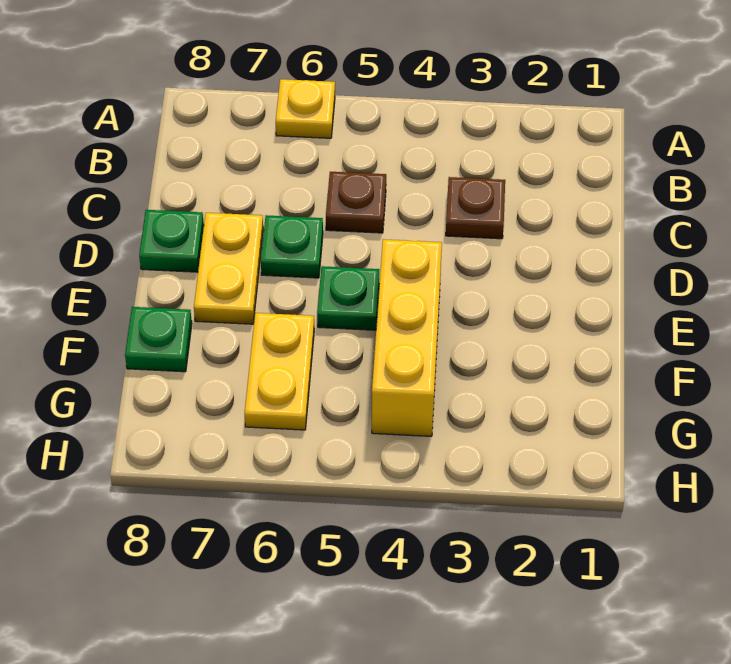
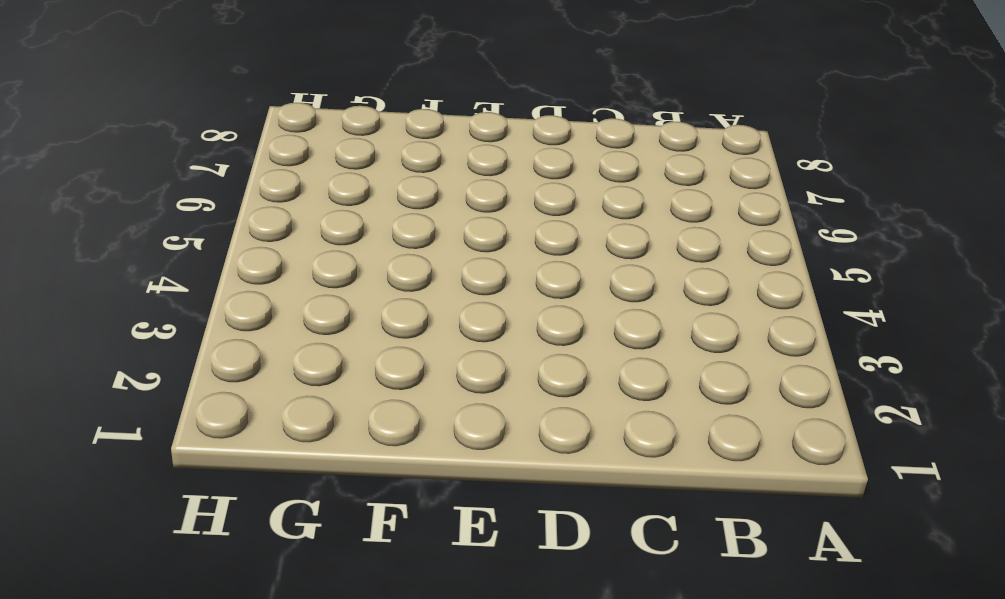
none -> yellow plate A6 level 1
none -> brown plate C3 level 1

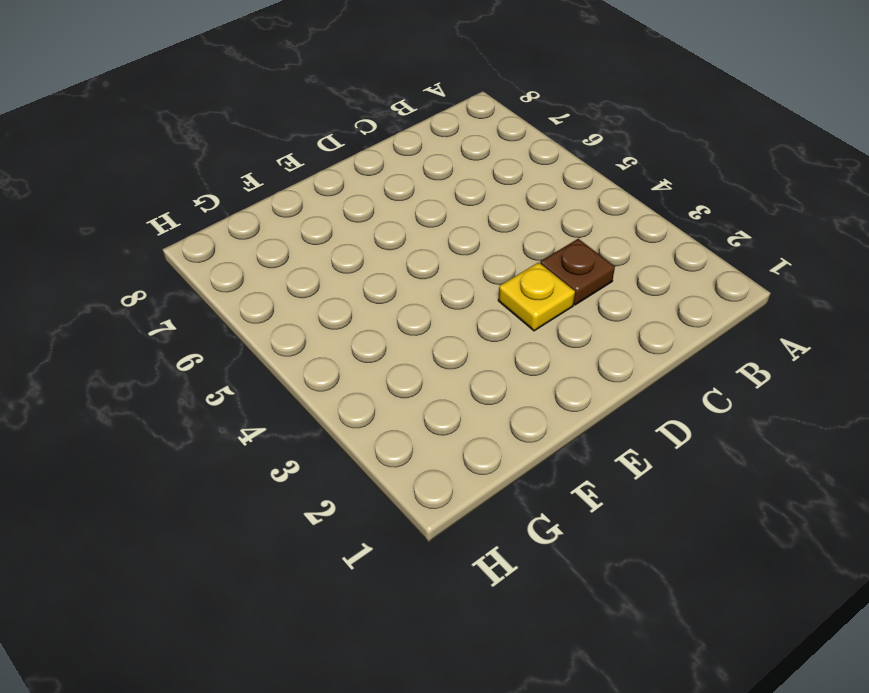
yellow plate D3 level 1 -> yellow plate A6 level 1
none -> brown plate C5 level 1
none -> green plate D6 level 1

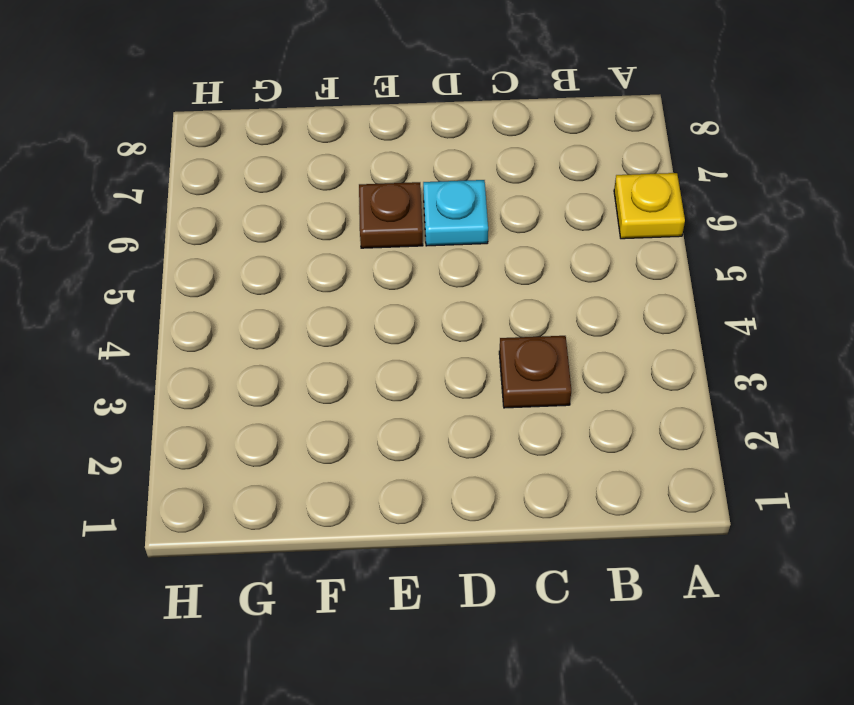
cyan plate D6 level 1 -> green plate D6 level 1
brown plate E6 level 1 -> brown plate C5 level 1
none -> yellow plate D7:E7 level 1
none -> green plate D8 level 1

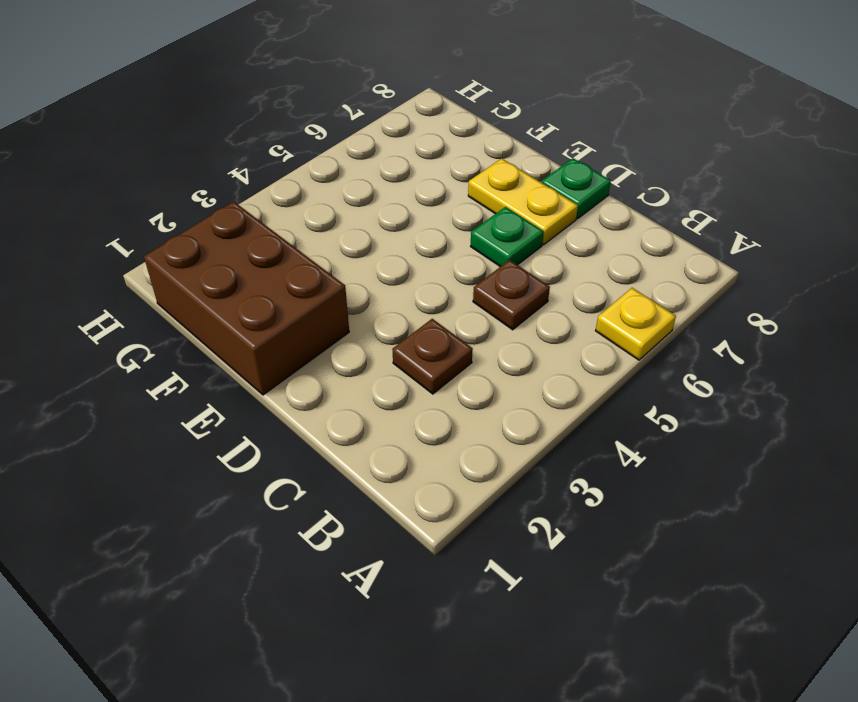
brown brick E1:G2 level 1 -> none
none -> yellow brick E4:G4 level 1
none -> green plate E5 level 1

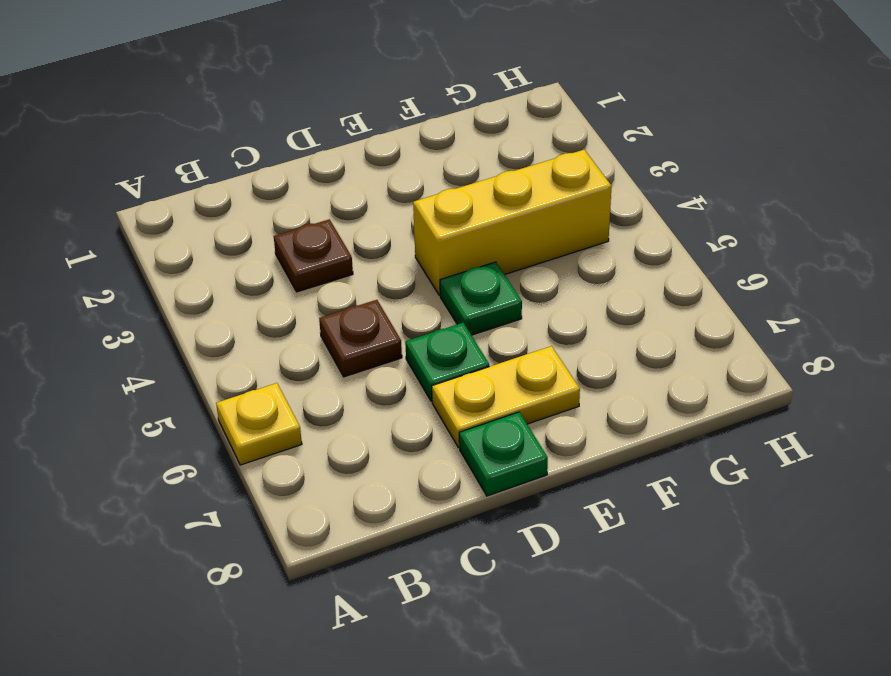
none -> yellow plate F6:G6 level 1
none -> green plate F8 level 1

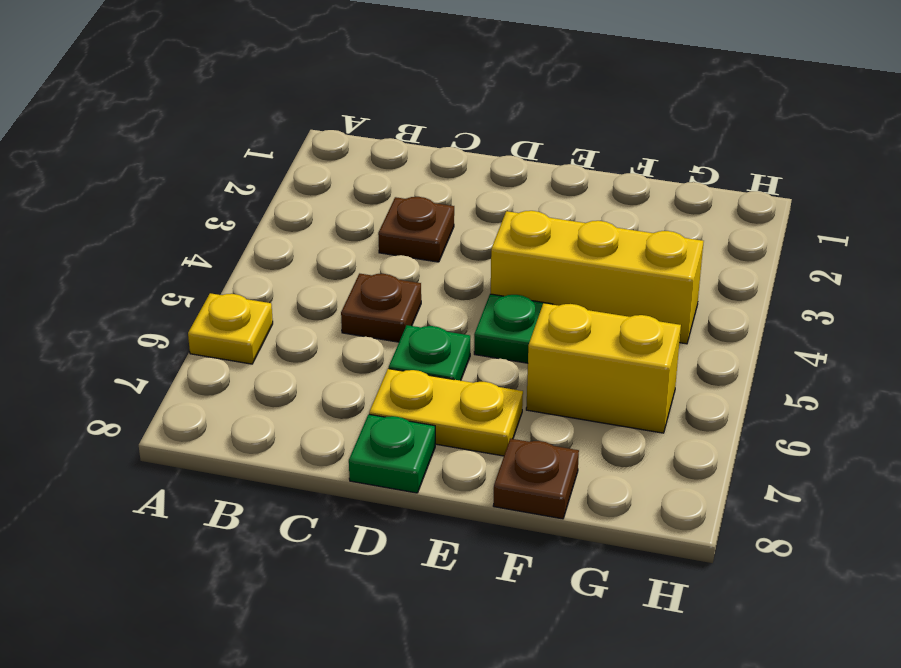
yellow brick F6:G6 level 1 -> yellow plate F6:G6 level 1
brown plate F8 level 1 -> green plate F8 level 1

